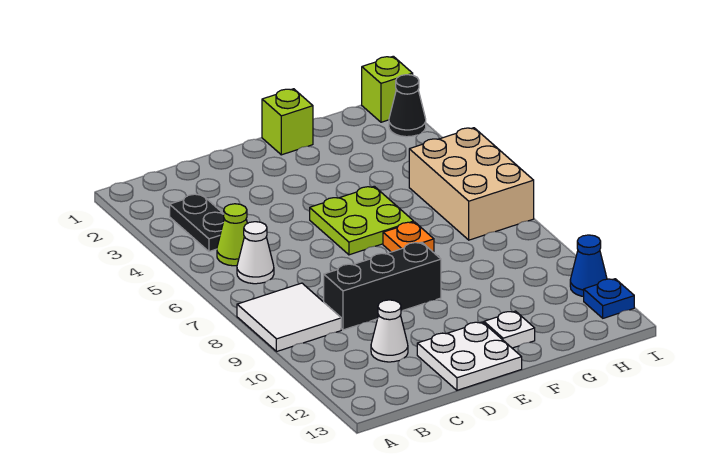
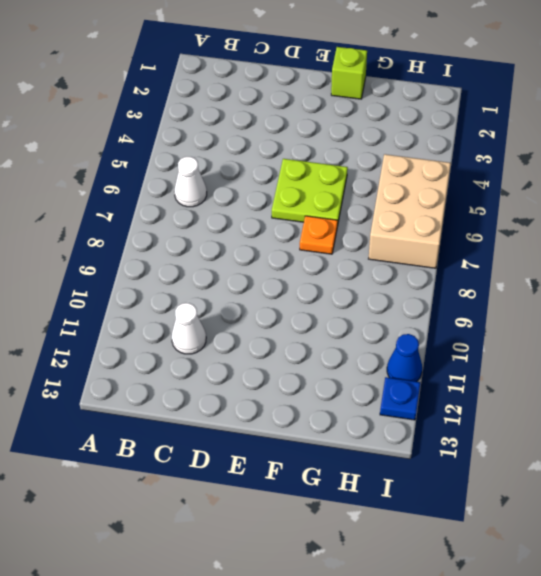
none -> white tile A8:B9 level 1
none -> black plate B3:B4 level 1
none -> lime cone B5 level 1

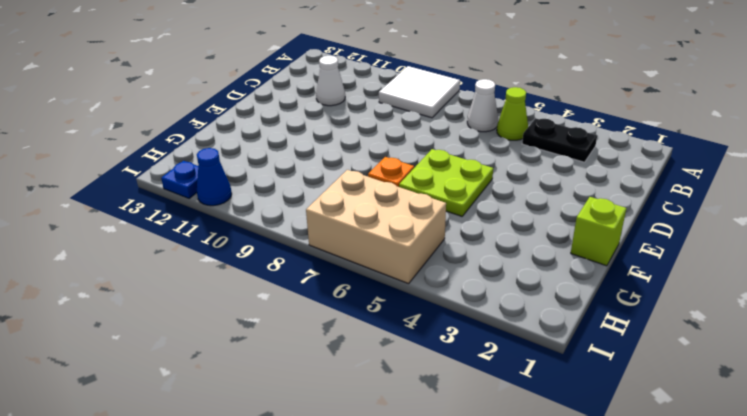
none -> black brick C9:E9 level 1
none -> white plate D12:E13 level 1
none -> white plate F12 level 1

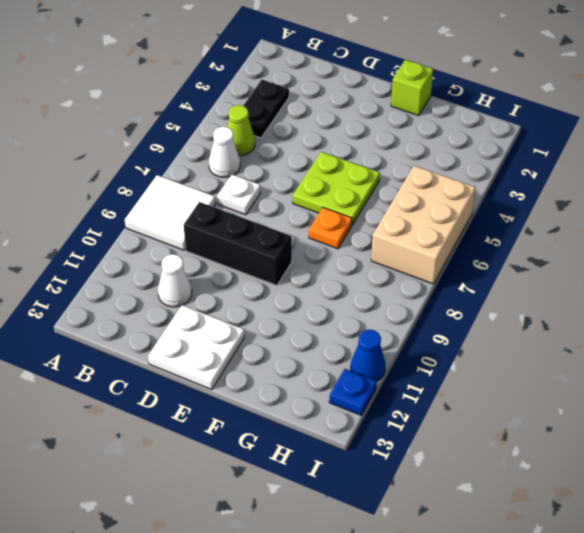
white plate C7 level 1 -> white plate F12 level 1
none -> lime brick I1 level 1
none -> black cone I2 level 1

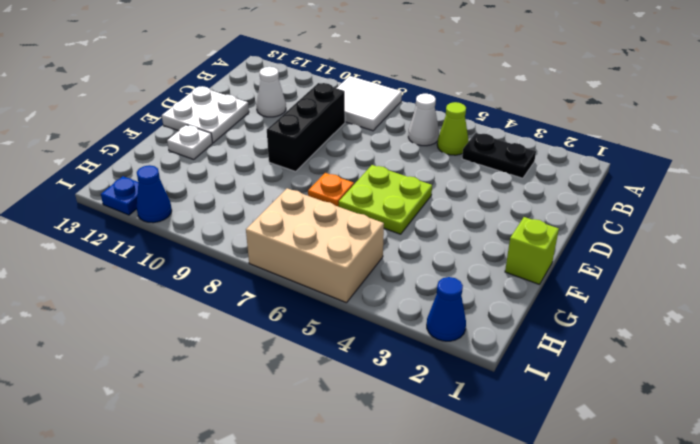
blue cone I2 level 1 -> black cone I2 level 1
none -> lime brick I1 level 1

